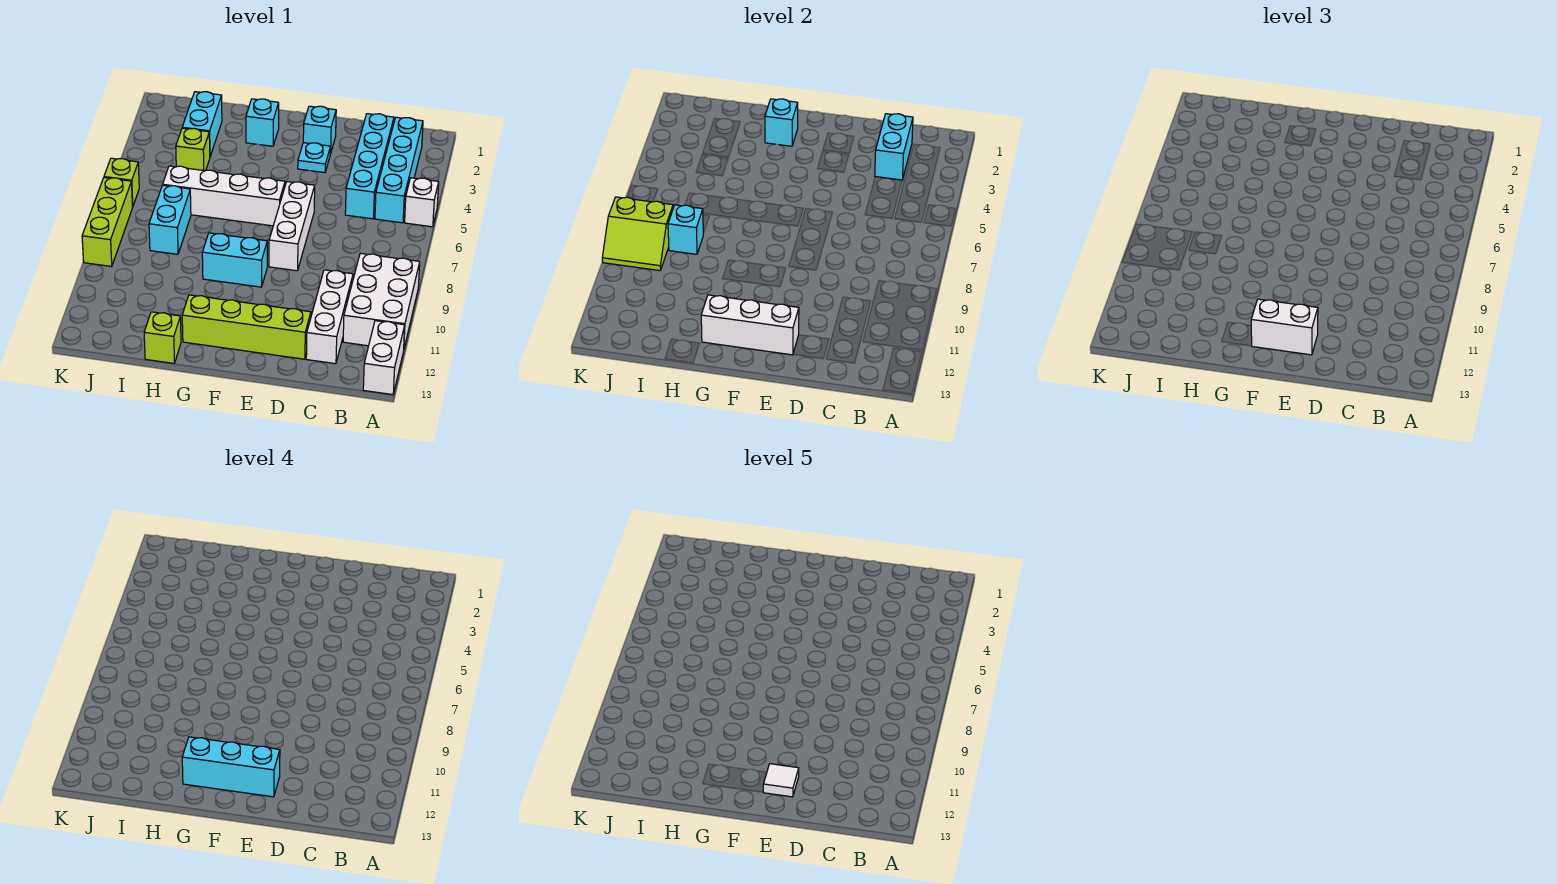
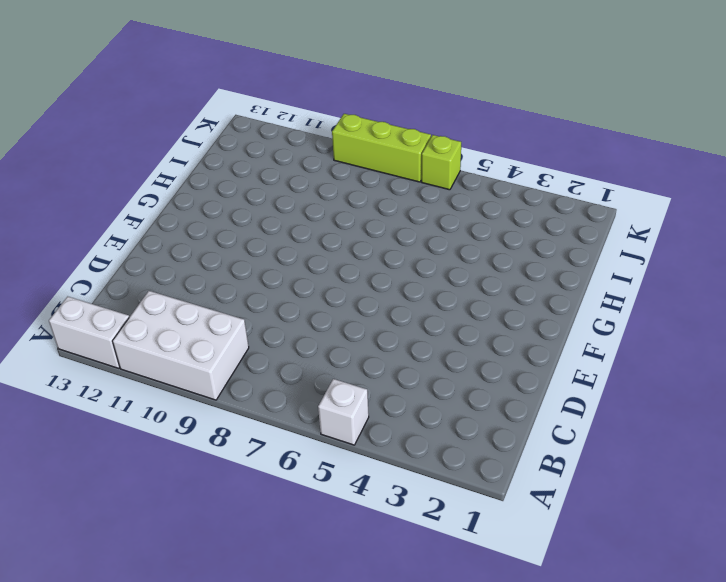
none -> cyan brick B2:B5 level 1
none -> cyan brick C2:C5 level 1
none -> white brick C10:C12 level 1

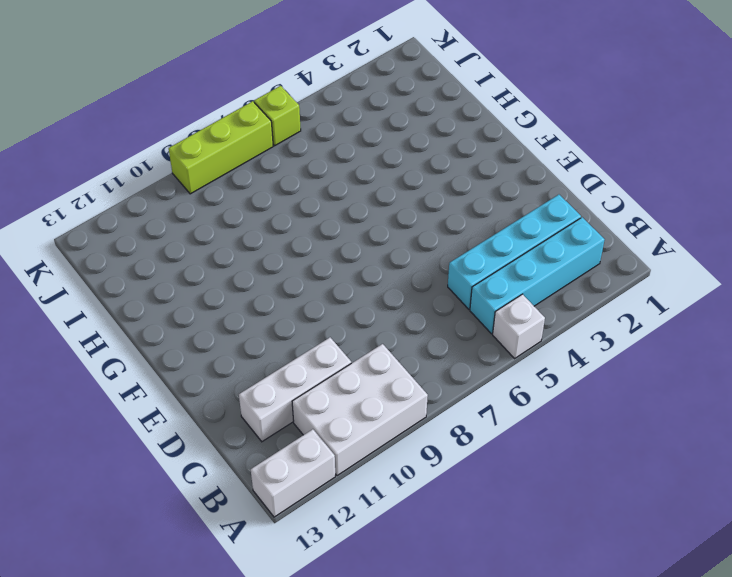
none -> lime brick D12:G12 level 1
none -> cyan brick E2 level 1
none -> cyan plate E3 level 1

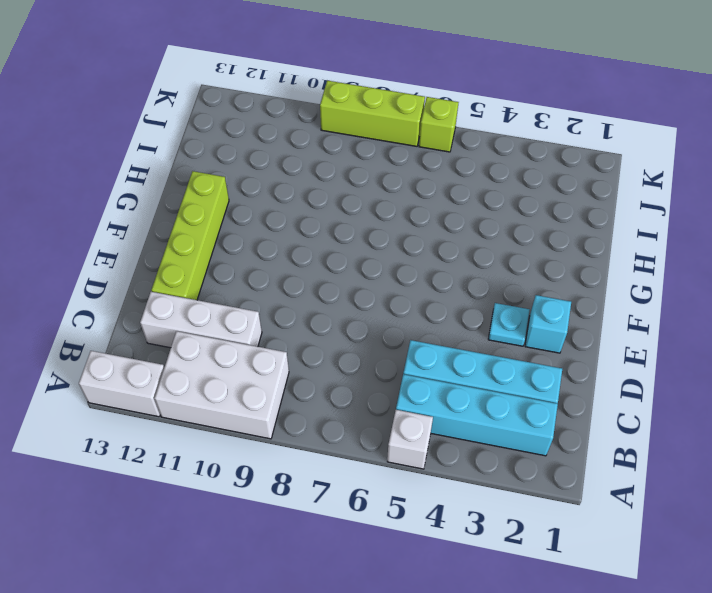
none -> white brick E6:E8 level 1
none -> white brick F6:I6 level 1
none -> cyan brick F9:G9 level 1

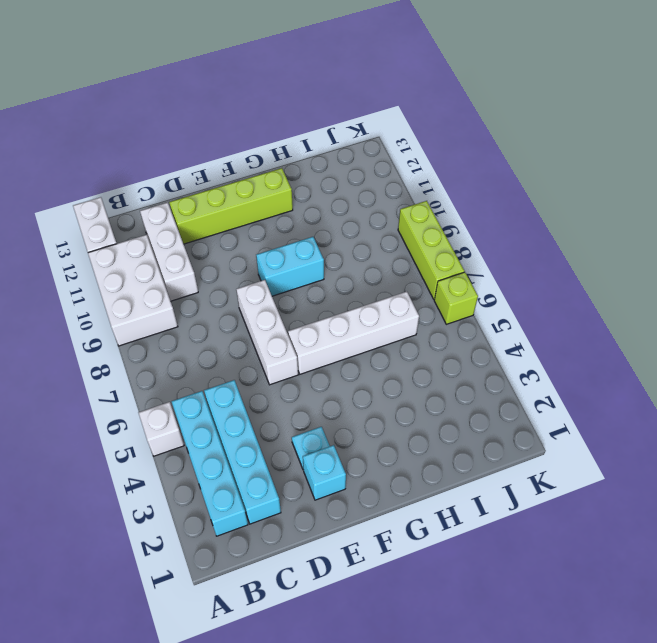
none -> cyan brick G2 level 1
none -> lime brick H13 level 1
none -> cyan brick I2:I3 level 1

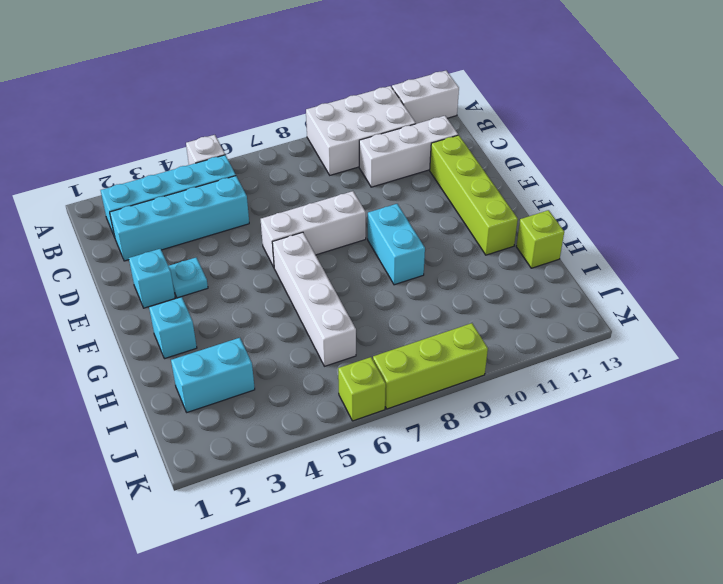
none -> lime brick I4 level 1
none -> cyan brick I7:I8 level 1
none -> cyan brick C2:C3 level 2

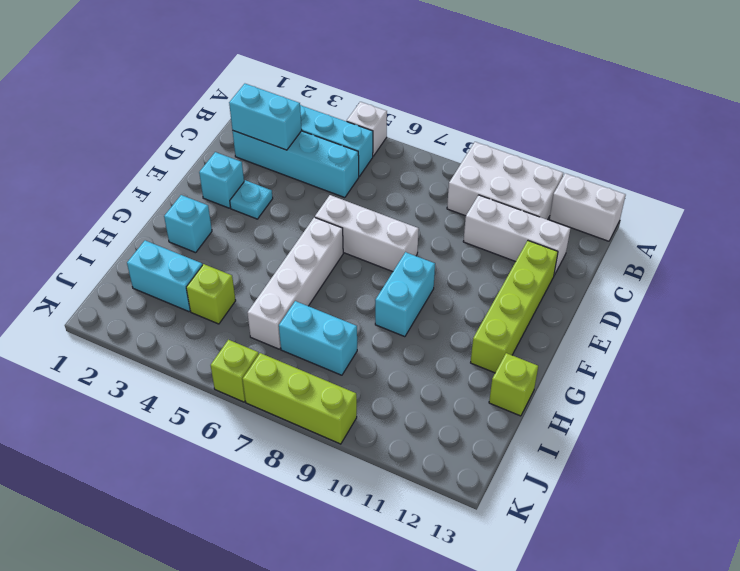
none -> white brick E12:G12 level 2
none -> cyan brick G2 level 2
none -> cyan brick I8 level 2

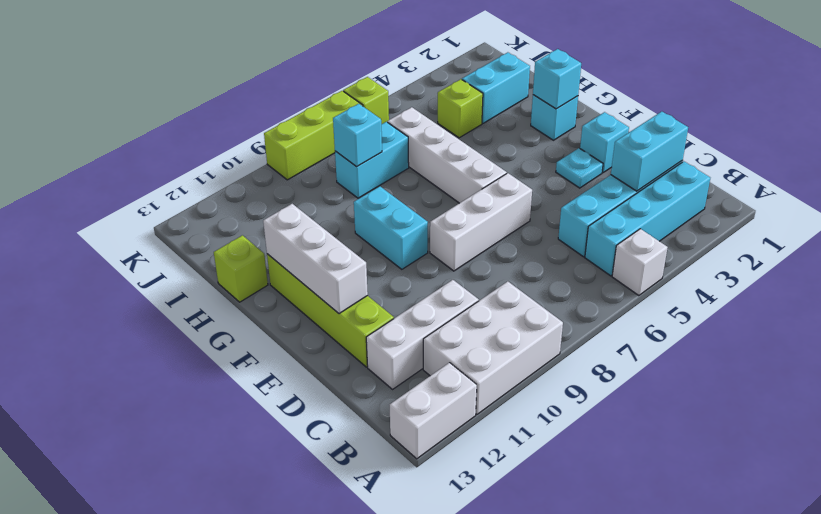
none -> lime slope J8:K9 level 2 top 8
none -> white brick E12:F12 level 3
none -> cyan brick E12:G12 level 4

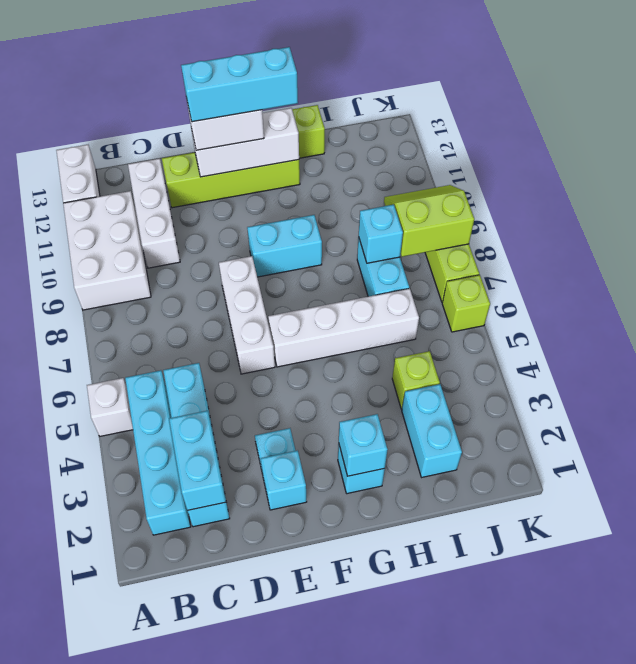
none -> white tile E12 level 5

